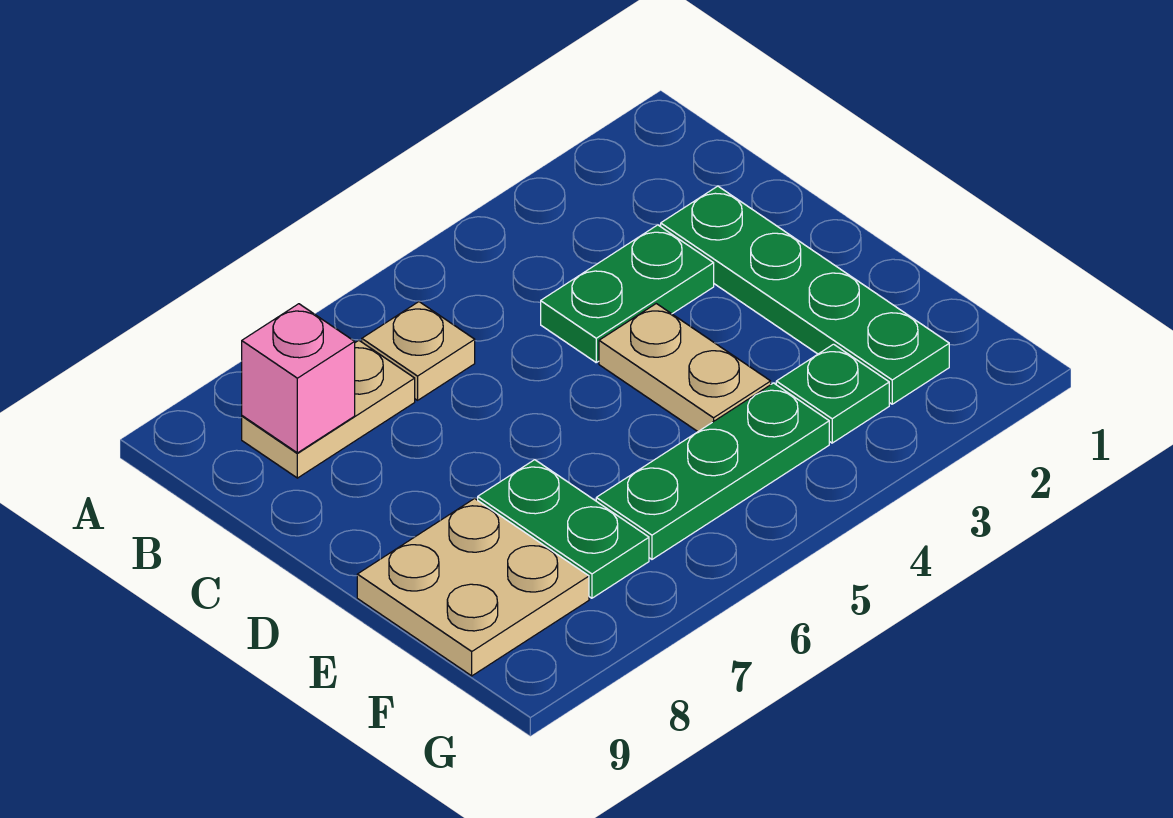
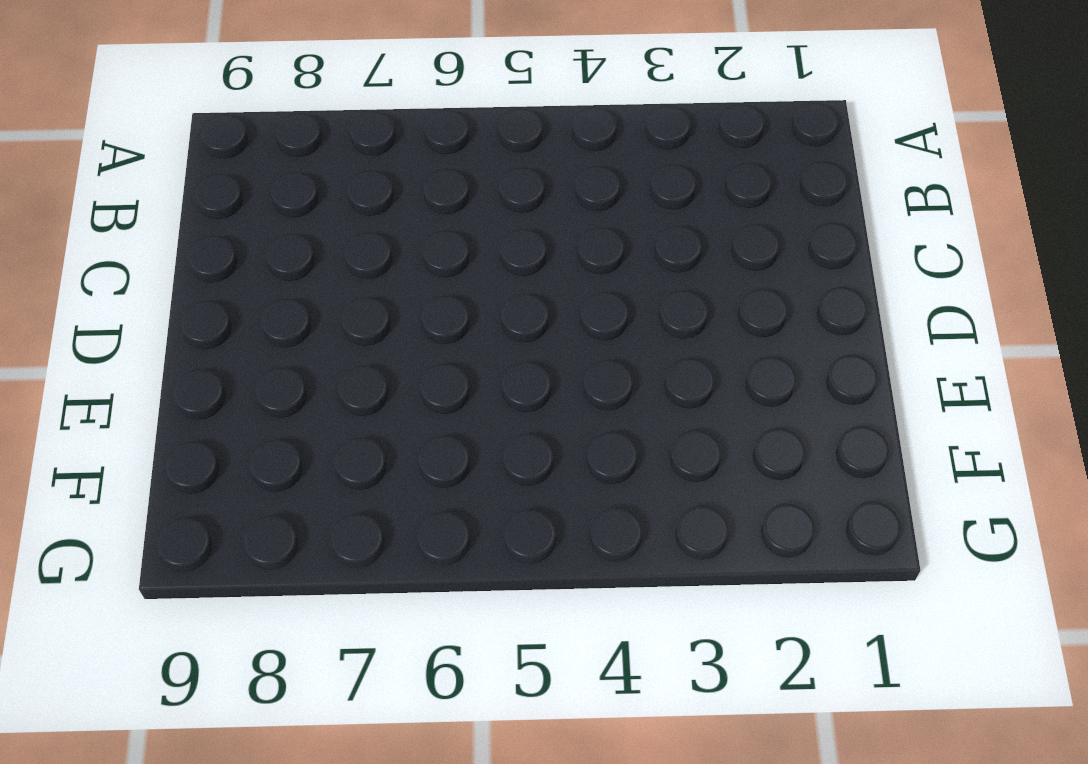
none -> tan plate B6 level 1
none -> tan plate B7:B8 level 1

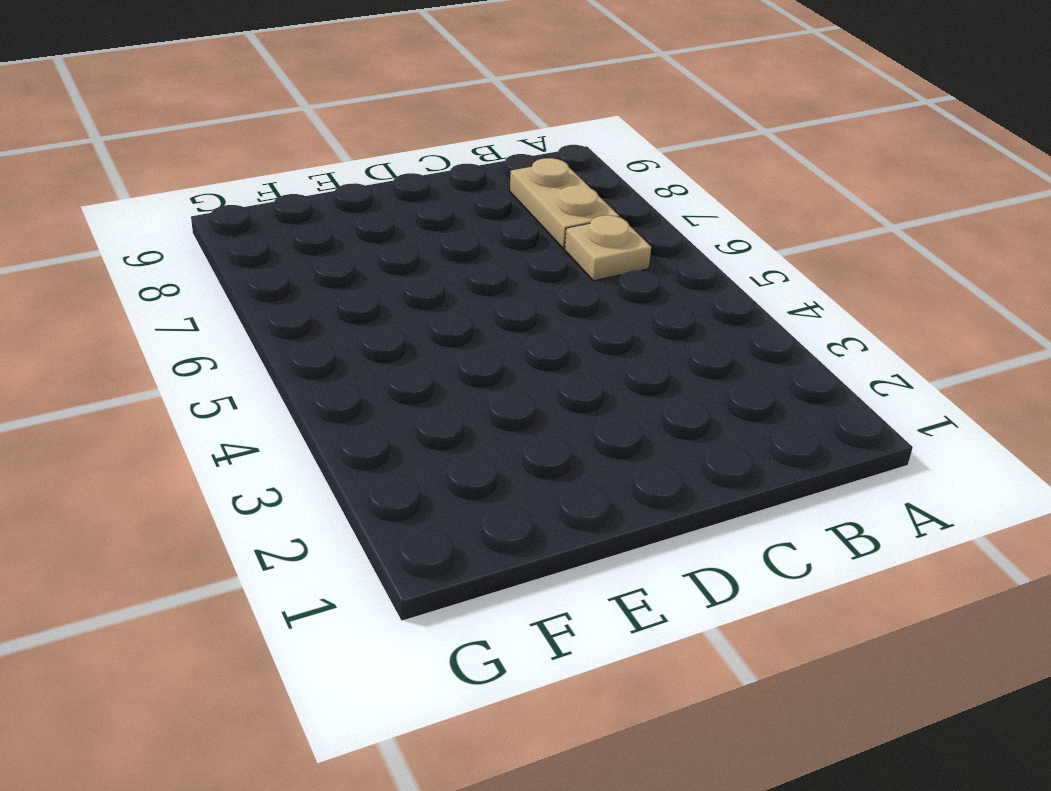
none -> green plate C2:F2 level 1
none -> green plate C3:C4 level 1

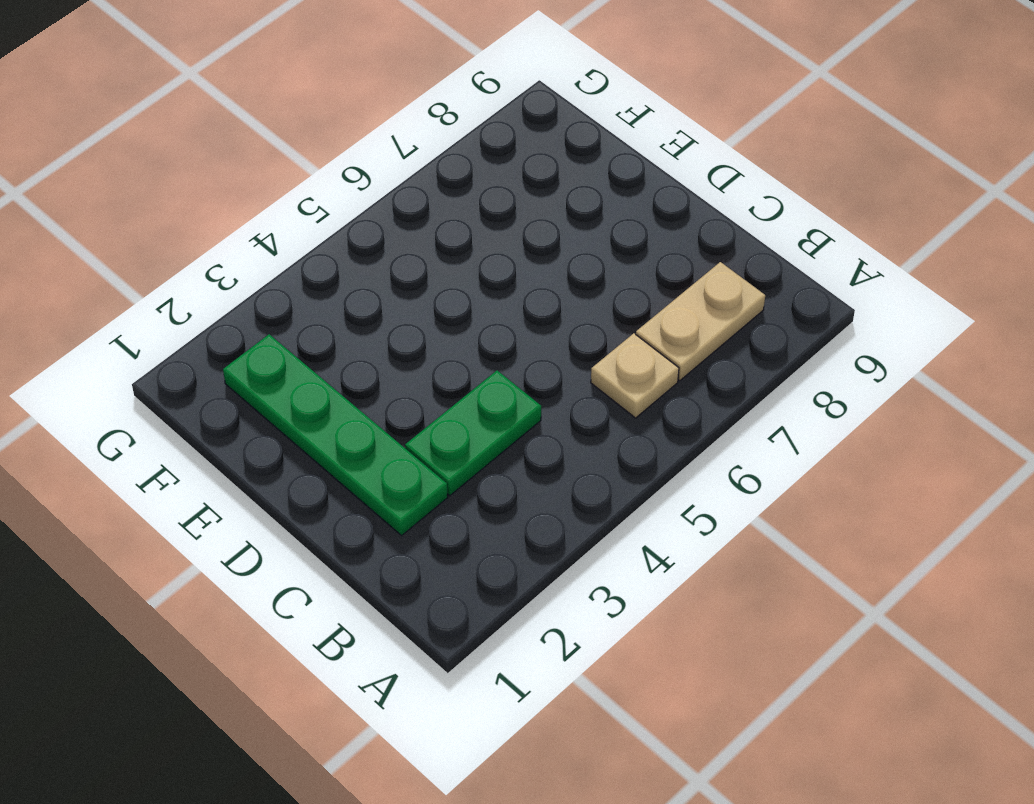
none -> tan plate D4:E4 level 1
none -> green plate E7:F7 level 1

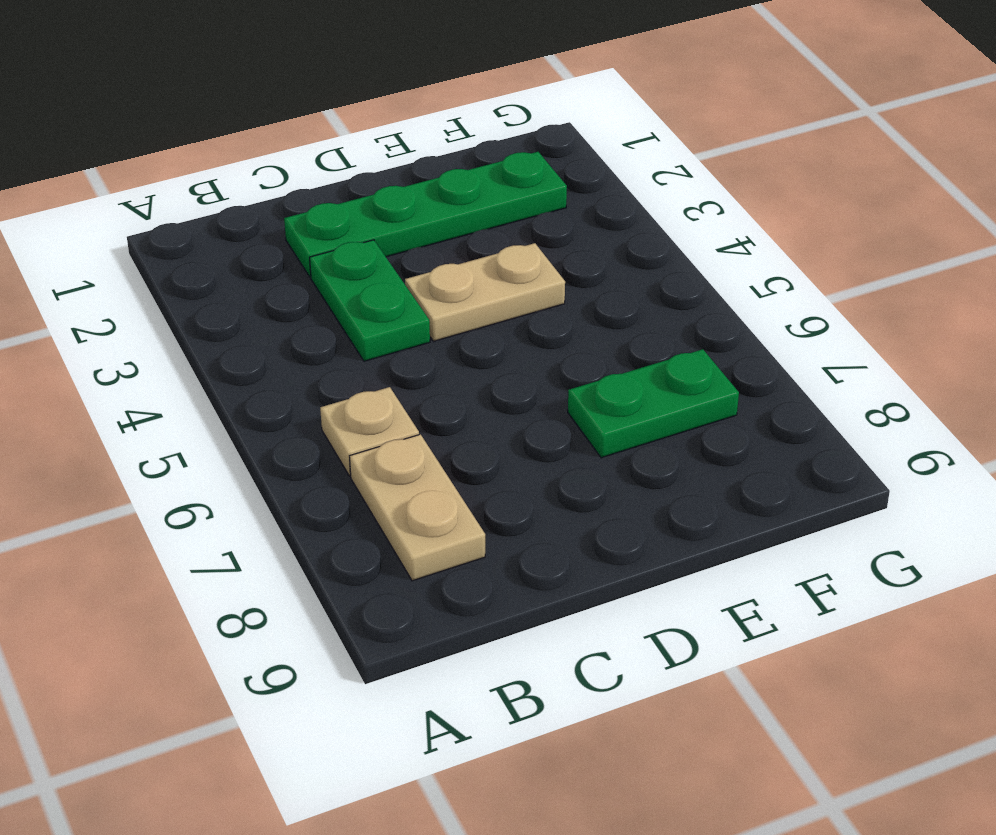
none -> tan plate E8:F9 level 1
none -> green plate F3 level 1

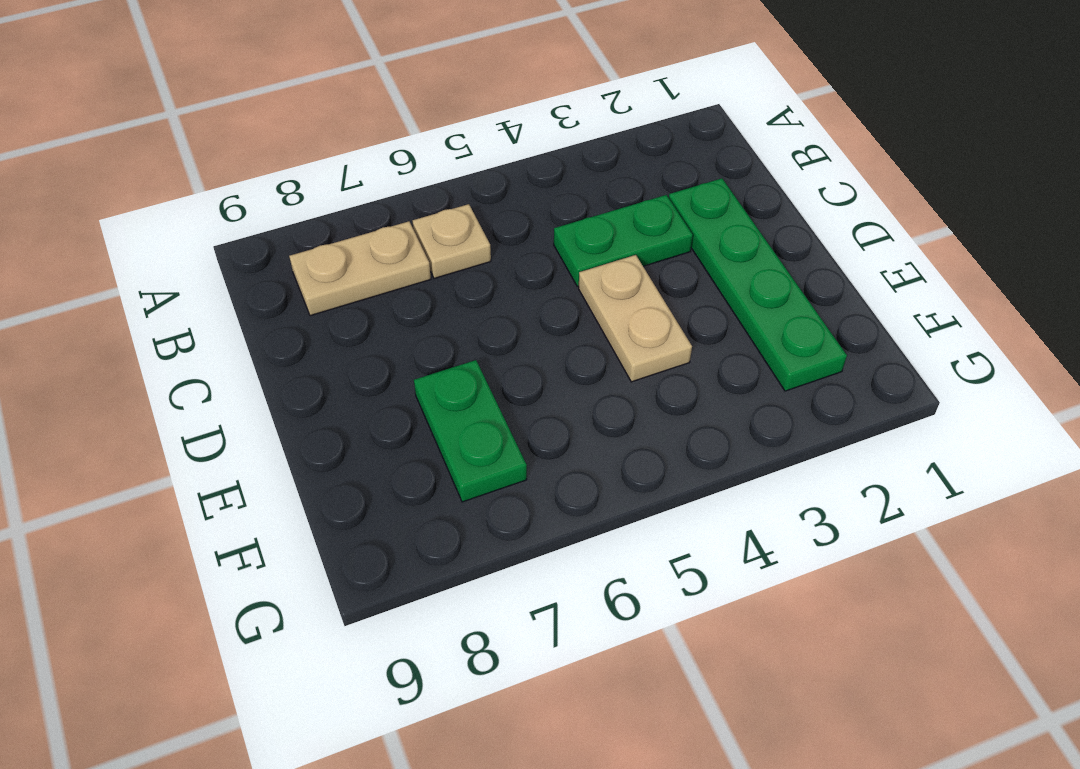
none -> tan plate E8:F9 level 1
none -> green plate F3 level 1

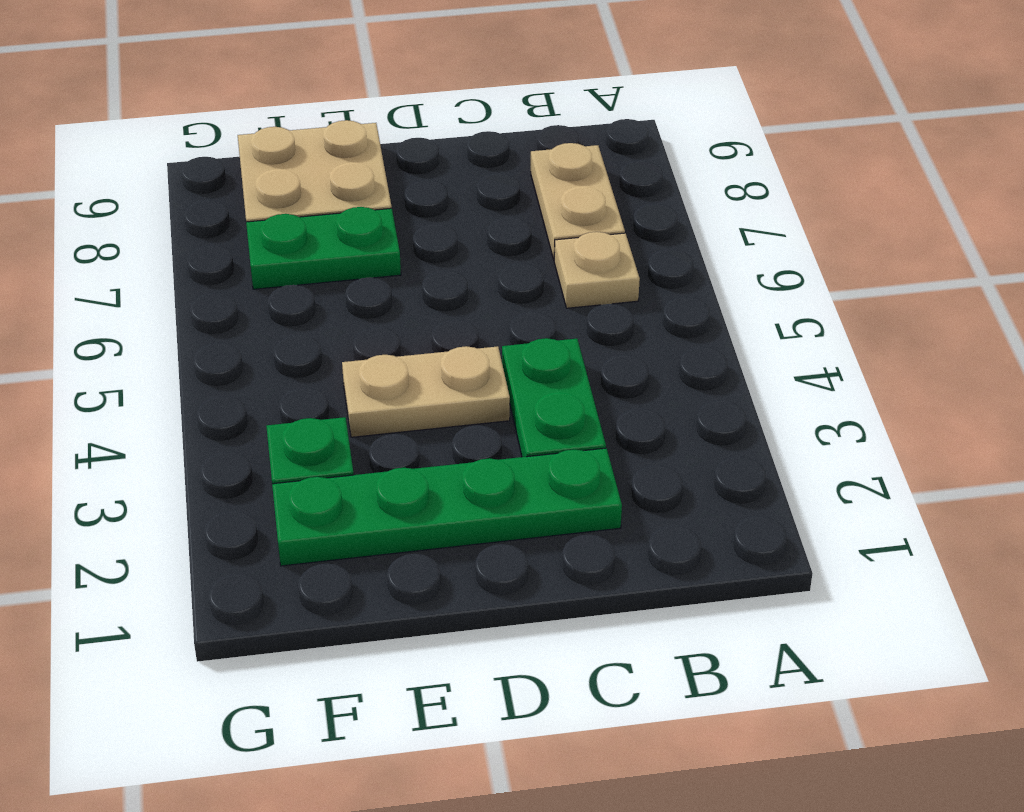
none -> green plate F4:F6 level 1
none -> pink brick B8 level 2

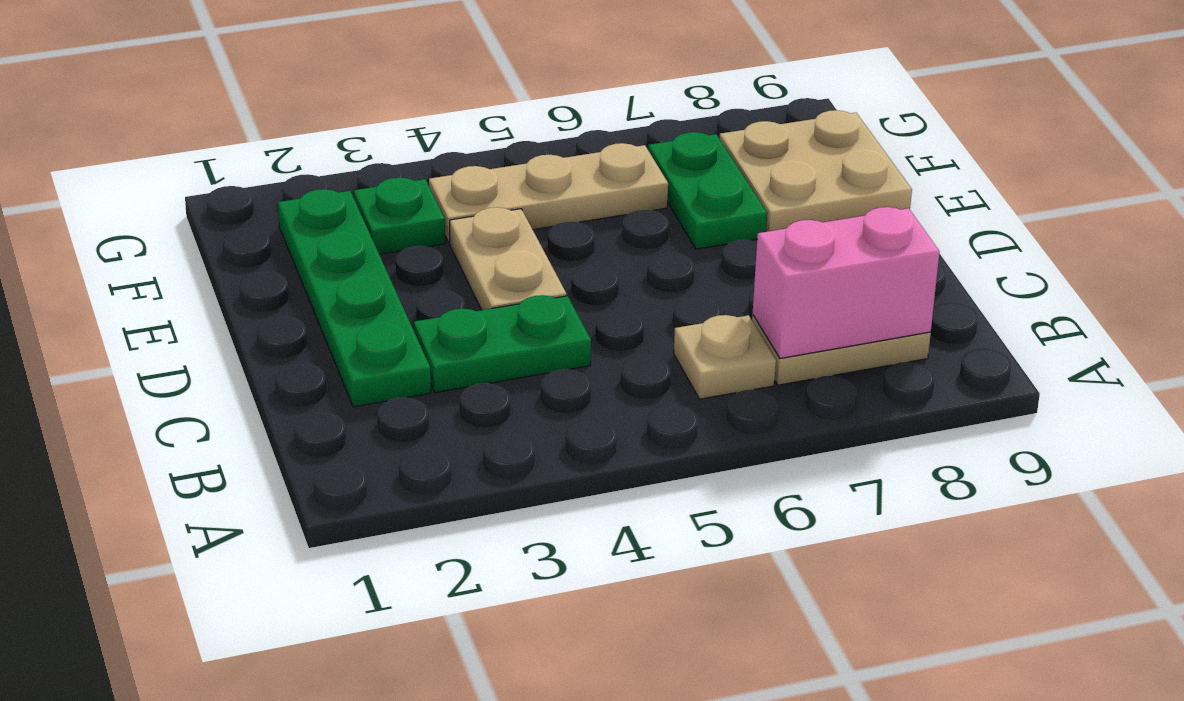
pink brick B7:B8 level 2 -> pink brick B8 level 2
tan plate F4:F6 level 1 -> green plate F4:F6 level 1

